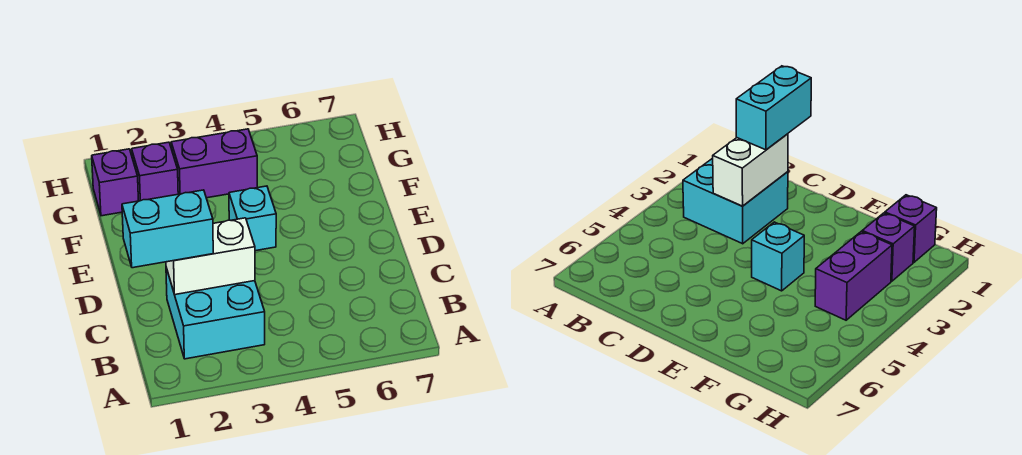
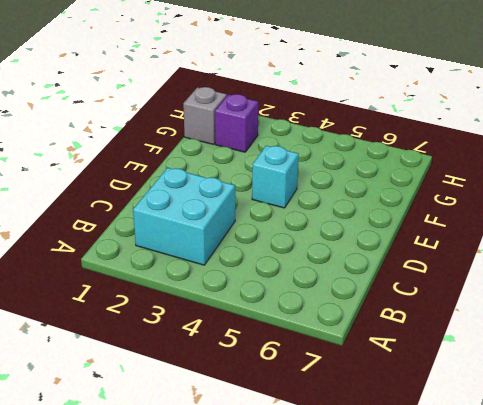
grey brick G1 level 1 -> purple brick G1 level 1
none -> purple brick G3:G4 level 1
none -> white brick C2:C3 level 2

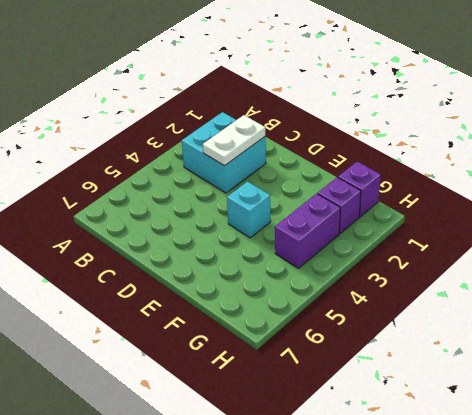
white plate C2:C3 level 2 -> white brick C2:C3 level 2
none -> cyan brick C1:C2 level 3

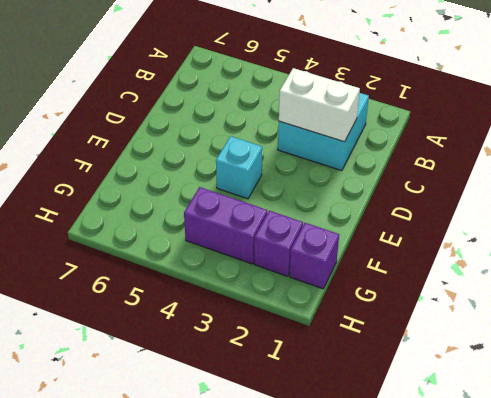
none -> cyan brick C1:C2 level 3

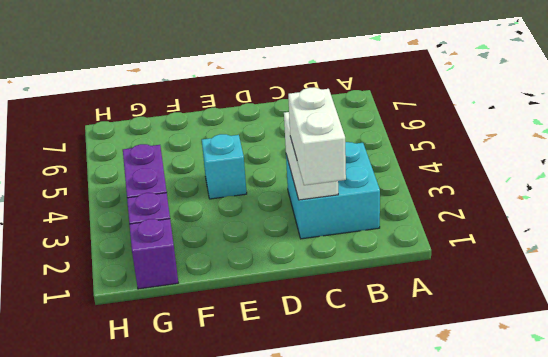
white brick C1:C2 level 3 -> cyan brick C1:C2 level 3

